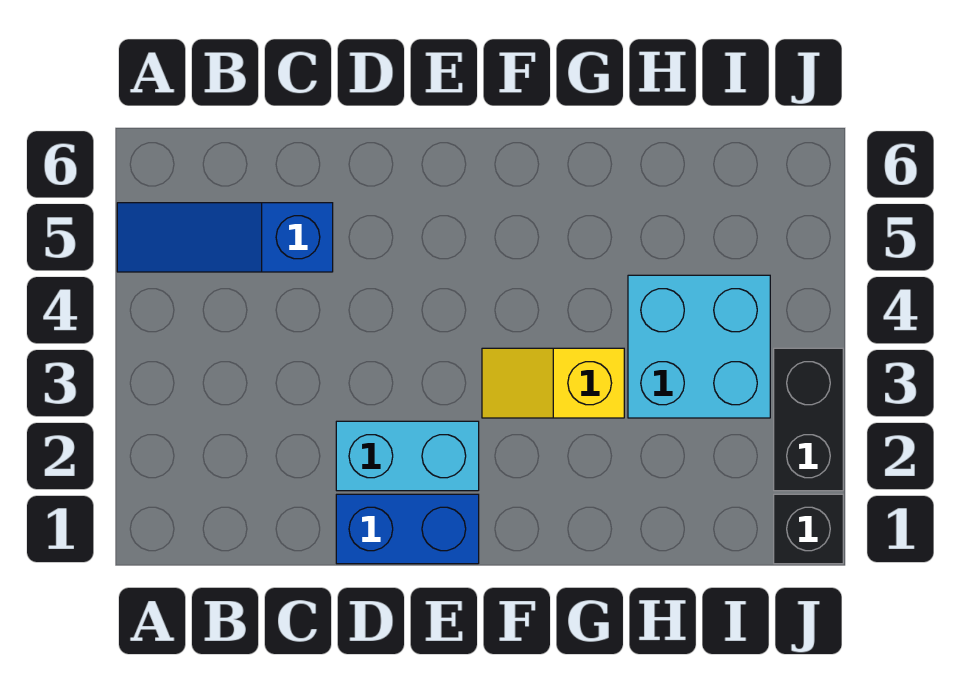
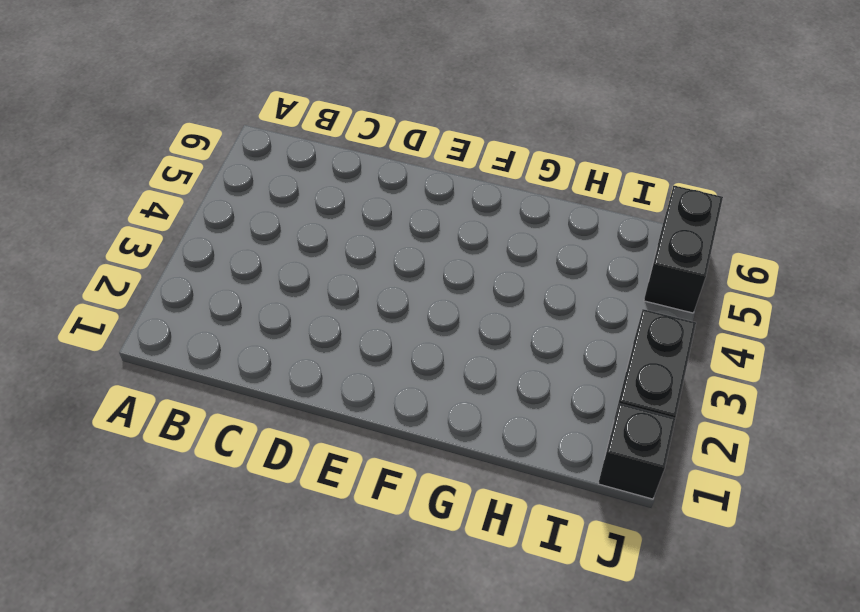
black brick J5:J6 level 1 -> none
none -> blue slope A5:C5 level 1 top C
none -> blue brick D1:E1 level 1

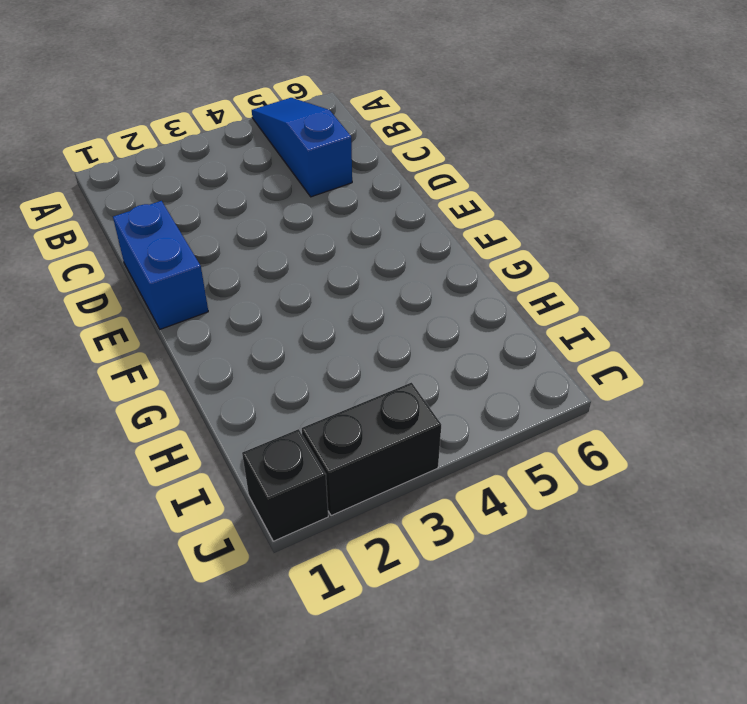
none -> cyan brick D2:E2 level 1
none -> yellow slope F3:G3 level 1 top G

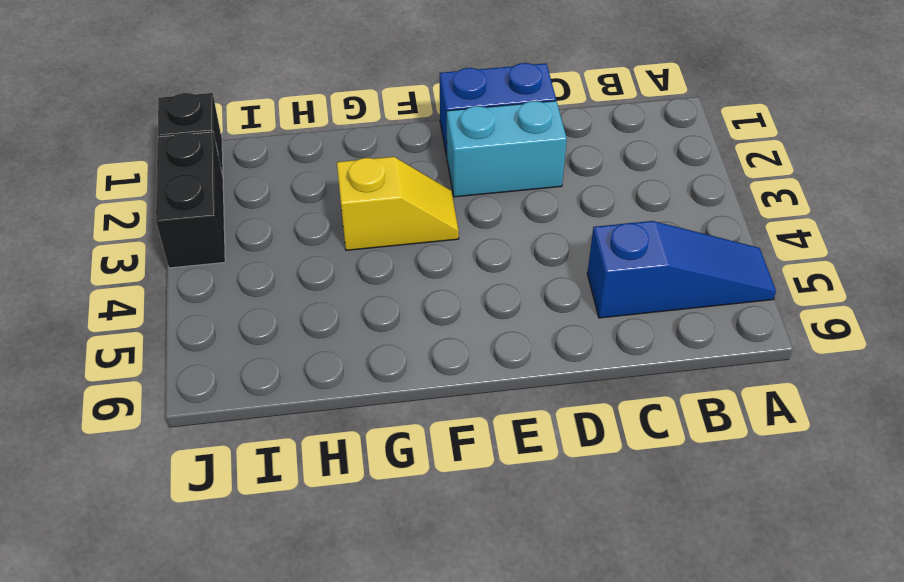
none -> cyan brick H3:I4 level 1

